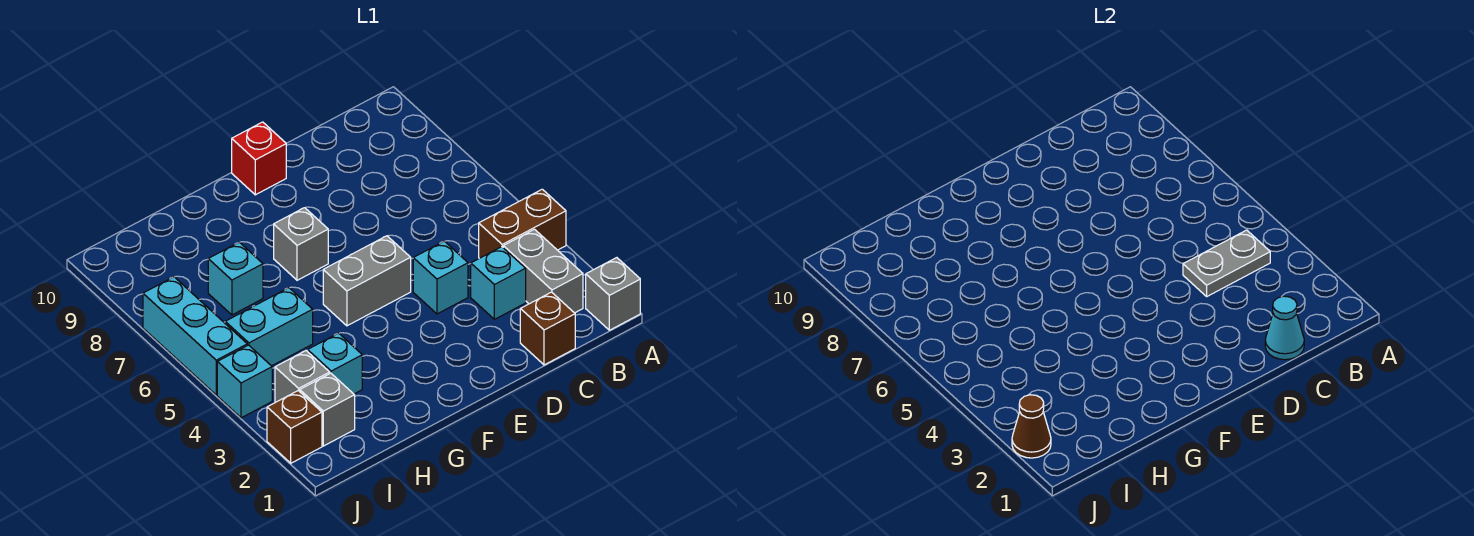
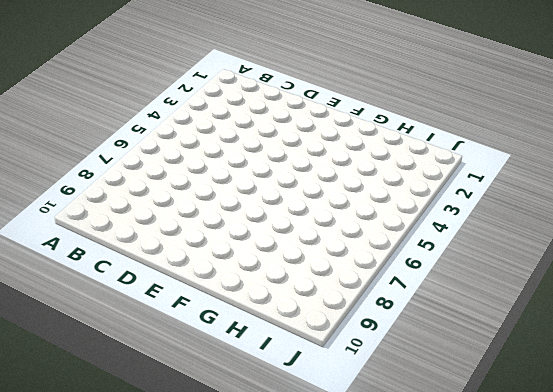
none -> grey brick A1 level 1
none -> brown brick A4:B4 level 1
none -> grey brick B2:B3 level 1

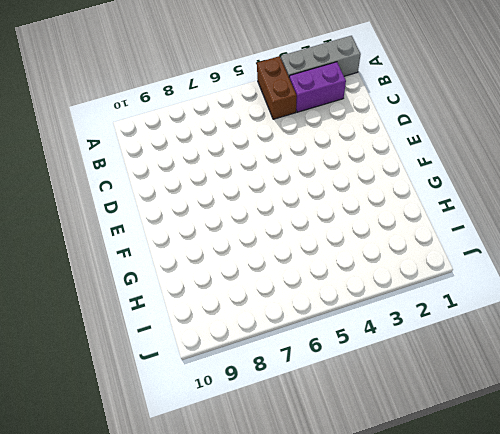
grey brick A1:A3 level 1 -> grey brick A1 level 1
purple brick B2:B3 level 1 -> grey brick B2:B3 level 1
none -> brown brick C1 level 1
none -> cyan brick C3 level 1
none -> cyan brick D4 level 1

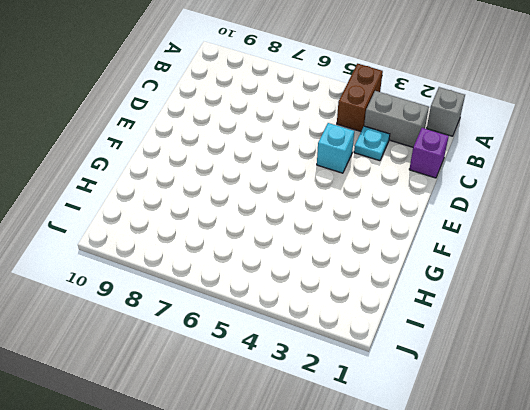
purple brick C1 level 1 -> brown brick C1 level 1
cyan plate C3 level 1 -> cyan brick C3 level 1
none -> grey brick E5:F5 level 1
none -> red brick E10 level 1
none -> grey brick F7 level 1

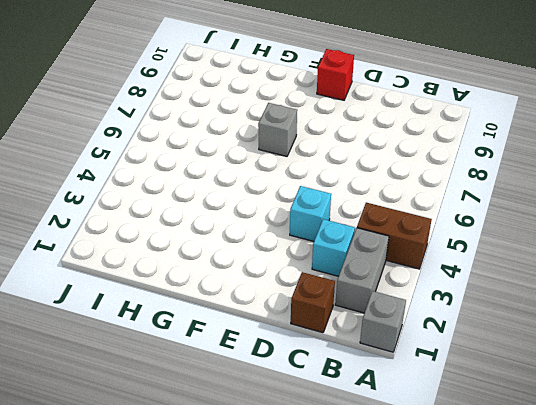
none -> grey brick E5:F5 level 1
none -> cyan brick H3 level 1
none -> cyan brick H5:I5 level 1

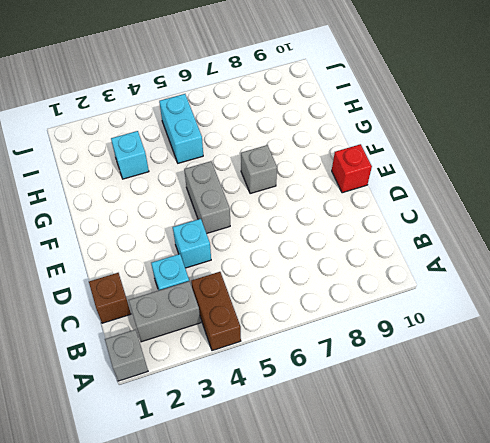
none -> cyan brick H7 level 1
none -> grey brick I2 level 1
none -> grey brick I3 level 1

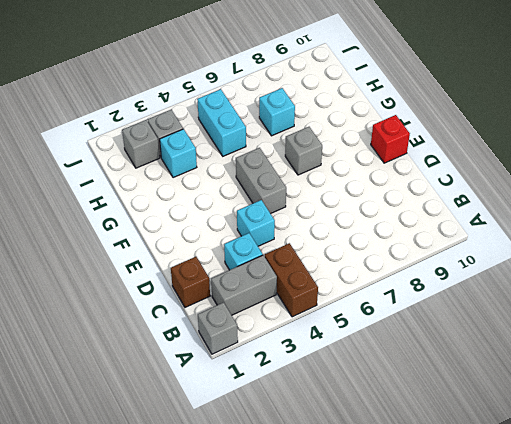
none -> brown brick J2 level 1
none -> cyan brick J4 level 1
none -> cyan brick J5:J7 level 1

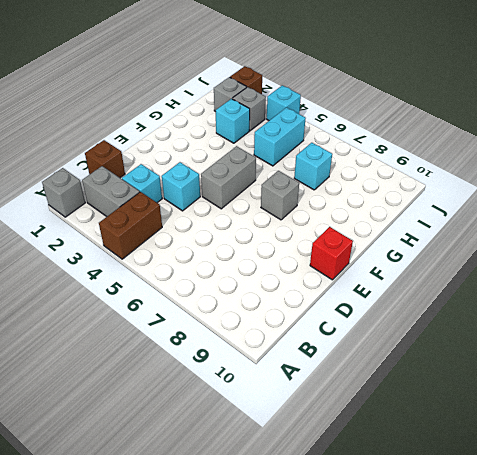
none -> cyan brick J5:J7 level 1
none -> grey plate B4:C4 level 2
none -> cyan cone C1 level 2

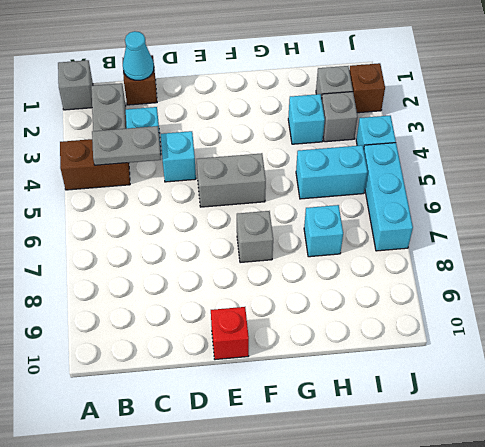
none -> brown cone J2 level 2

